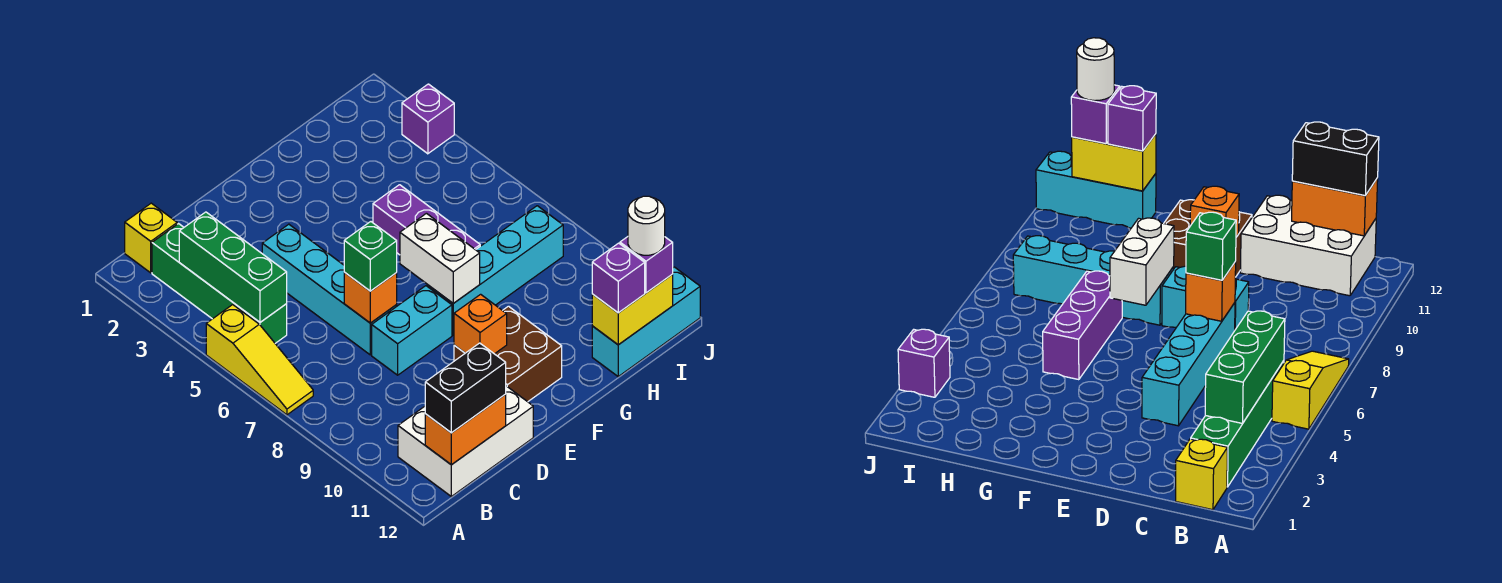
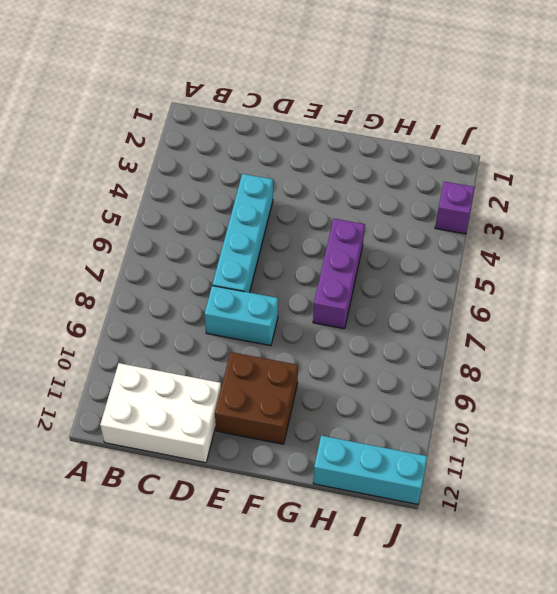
none -> yellow slope A5:A7 level 1 top 5
none -> yellow brick B1 level 1
none -> green brick B2:B5 level 1

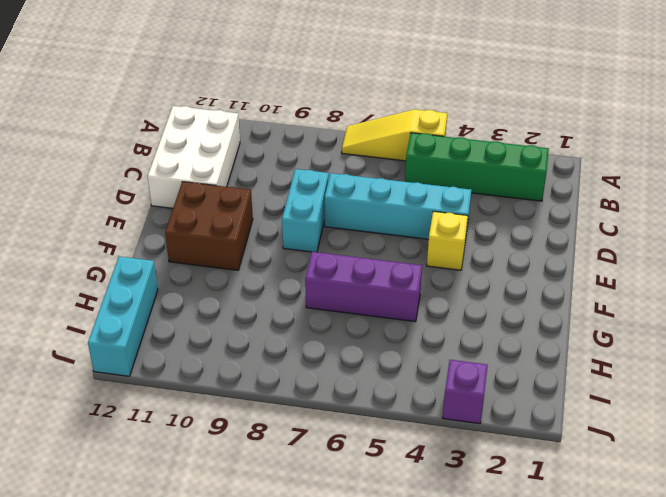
yellow brick E4 level 1 -> yellow brick B1 level 1
none -> cyan brick F8:I8 level 1
none -> green brick B3:B5 level 2
none -> orange brick B12:C12 level 2

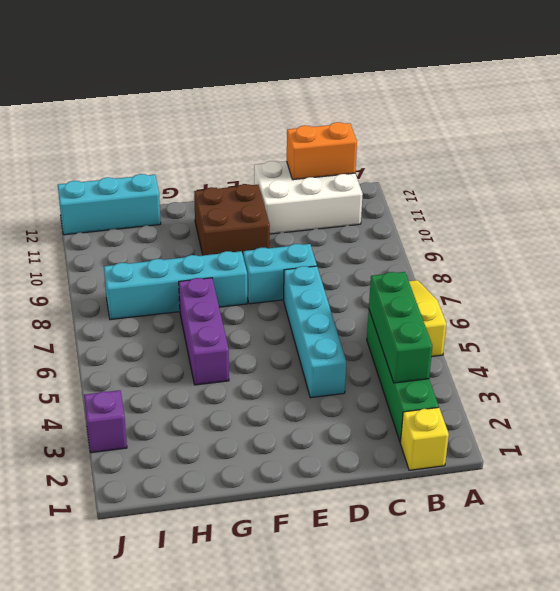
none -> orange brick D7 level 2
none -> orange brick E10 level 2
none -> white brick F7:F8 level 2

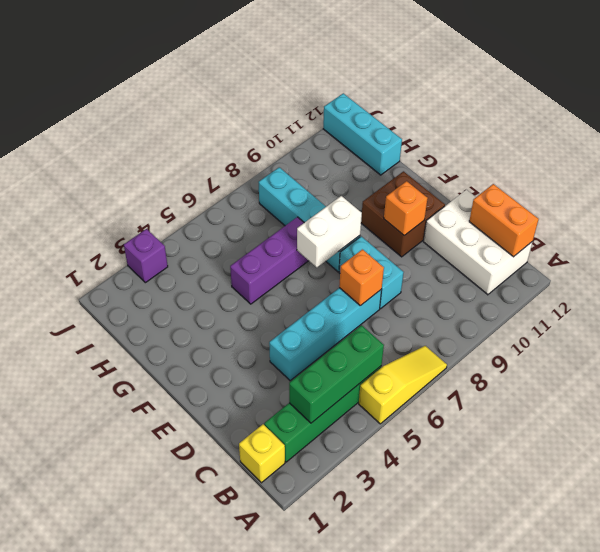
none -> yellow brick H12:I12 level 2
none -> black brick B12:C12 level 3
none -> green brick D7 level 3

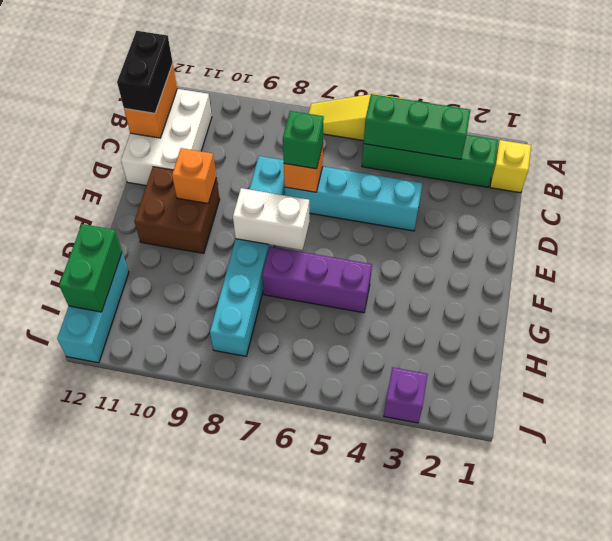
green brick H12:I12 level 2 -> yellow brick H12:I12 level 2
none -> purple brick H12 level 3
none -> purple brick I12 level 3
none -> white round brick I12 level 4

